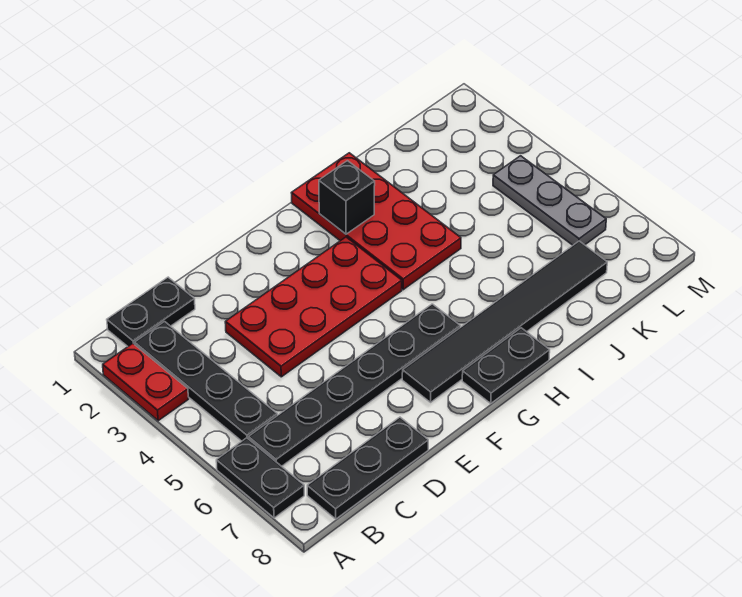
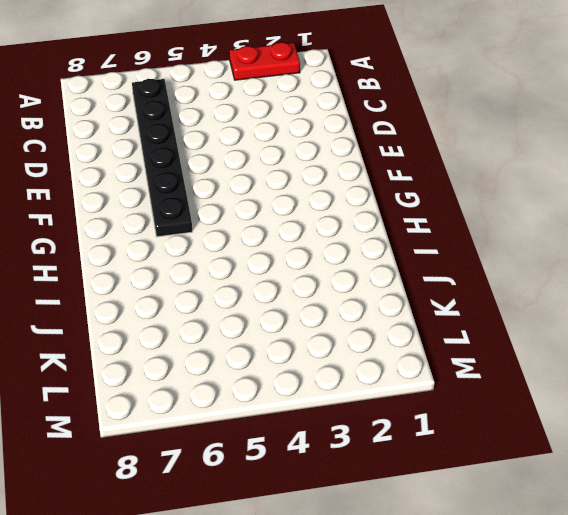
none -> black plate A6:A7 level 1
none -> black plate B1:C1 level 1
none -> black plate B2:B5 level 1

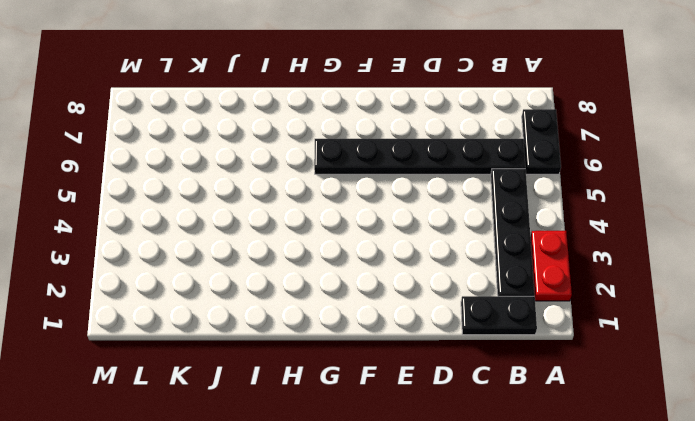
none -> black plate B8:D8 level 1
none -> red plate D3:G4 level 1
none -> black tile F7:K7 level 1

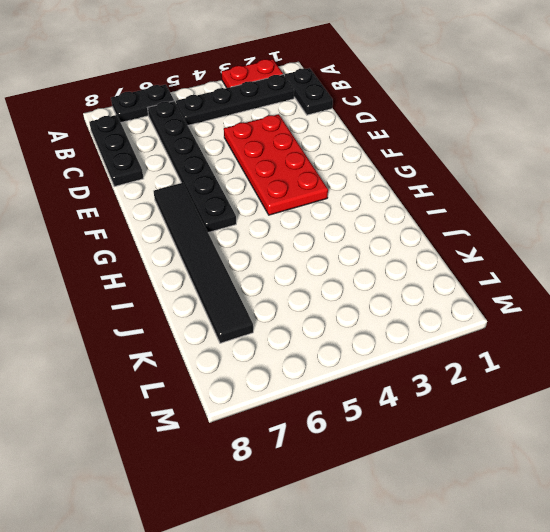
none -> black plate G8:H8 level 1
none -> red plate H1:I4 level 1
none -> grey plate L4:L6 level 1

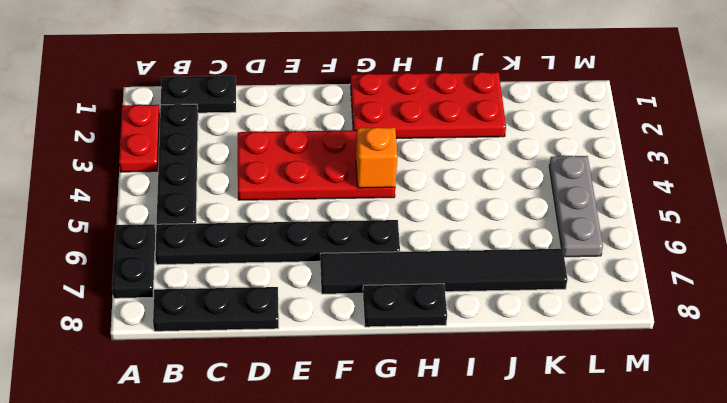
red plate G1:J2 level 1 -> red plate H1:I4 level 1
orange brick G4 level 2 -> none
none -> black brick H2 level 2

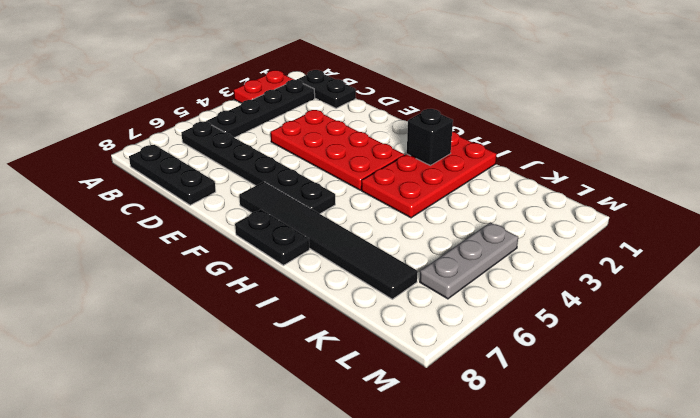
none -> black plate A6:A7 level 1

